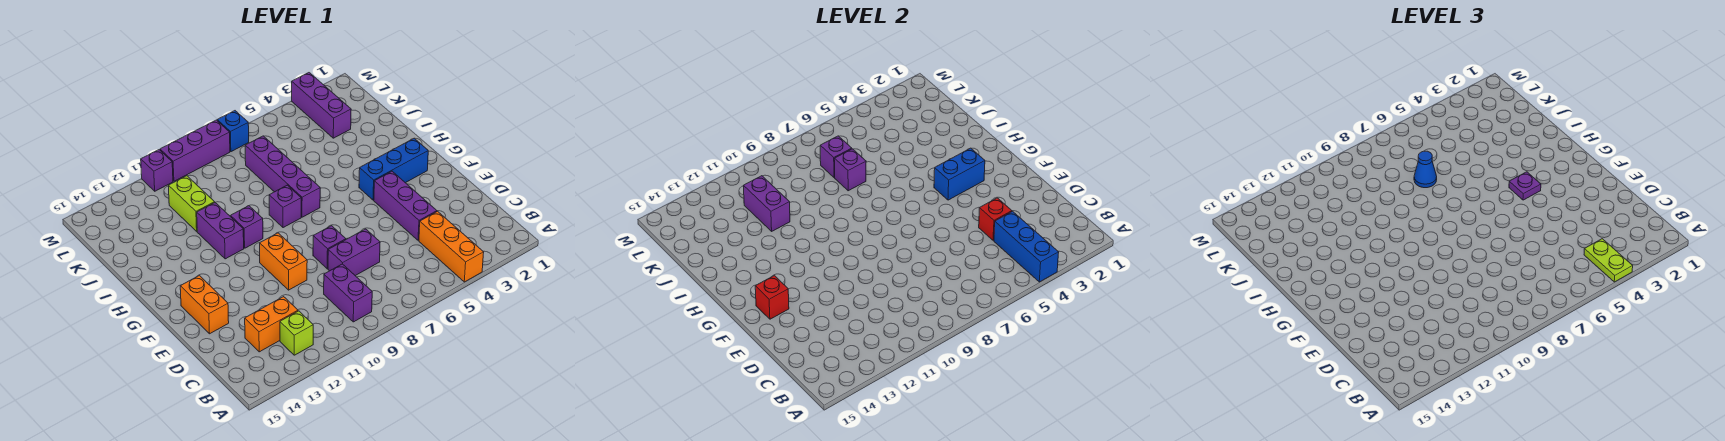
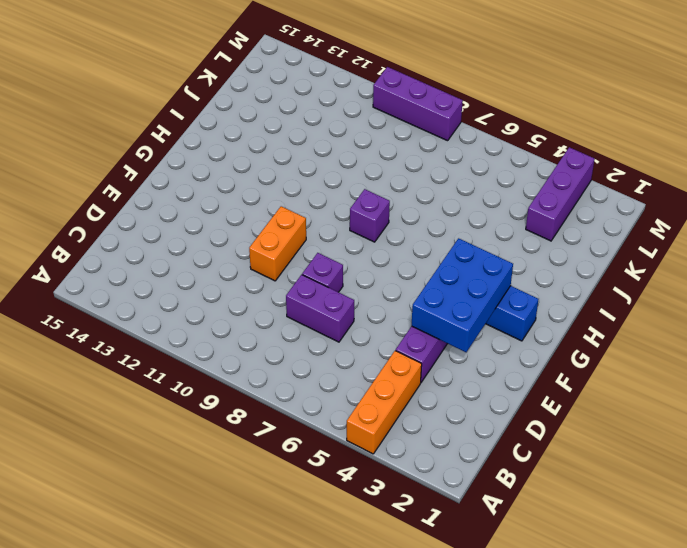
blue brick E3:G4 level 2 -> blue brick G3:G4 level 2
none -> purple brick B9:C9 level 1
none -> lime brick B12 level 1
none -> orange brick C12:C13 level 1

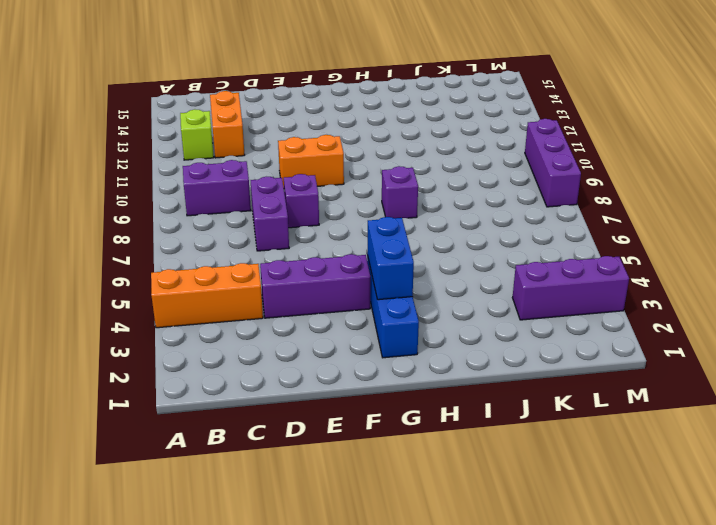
none -> orange brick E14:F14 level 1
none -> purple brick H7:K7 level 1
none -> purple brick H10 level 1

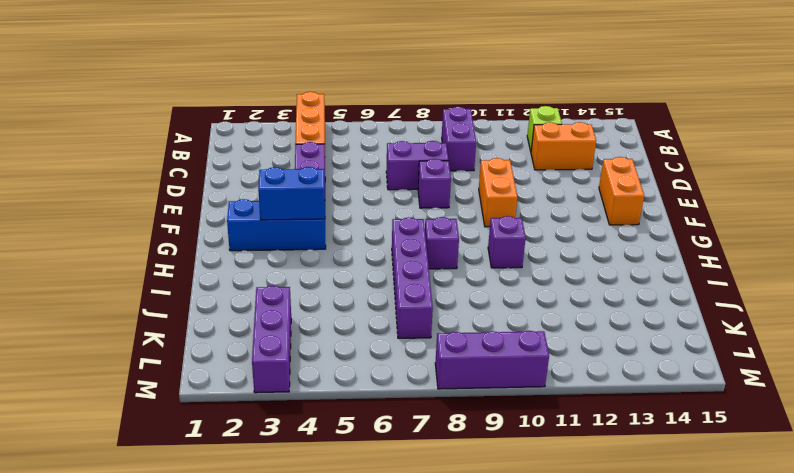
none -> purple brick H11:I11 level 1
none -> lime brick J11:K11 level 1
none -> blue brick M7 level 1

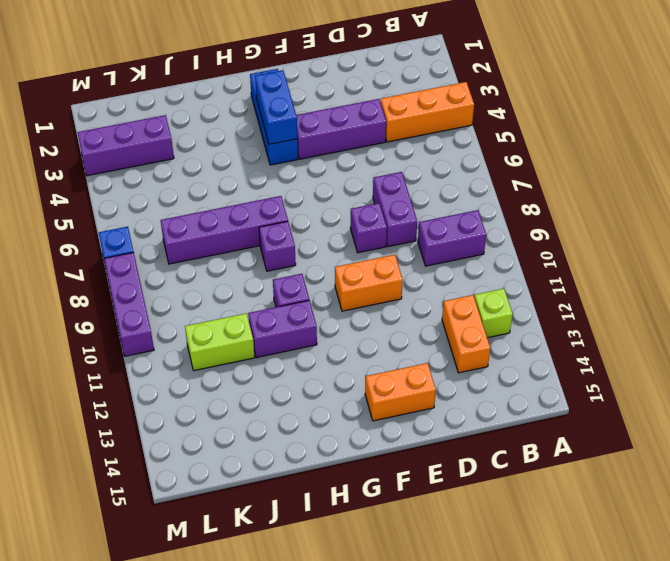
none -> purple brick M11 level 1
none -> blue brick A4:C4 level 2
none -> red brick D4 level 2

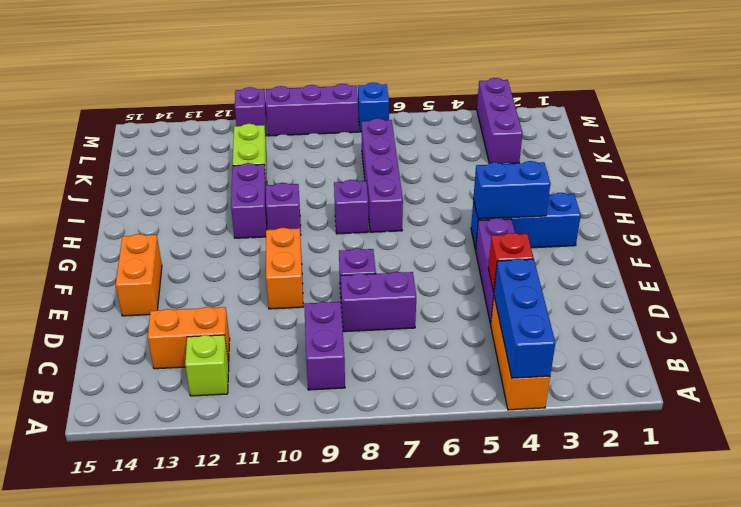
none -> red brick F14 level 2
none -> purple brick J7 level 2
none -> purple brick J11:K11 level 2

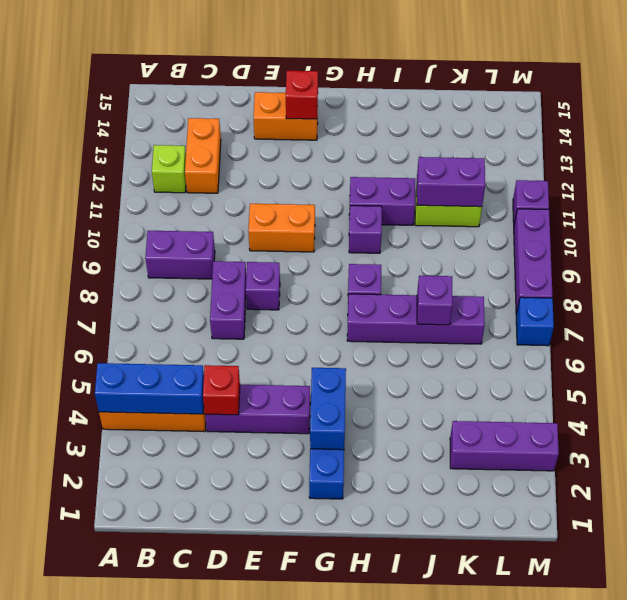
none -> purple brick K7 level 2
none -> lime plate A4:B4 level 3
none -> purple plate G4 level 3

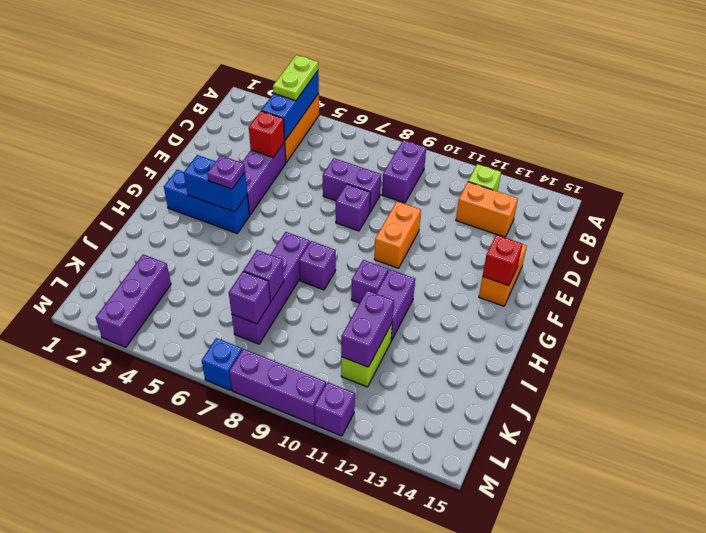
none -> blue cone J7 level 3

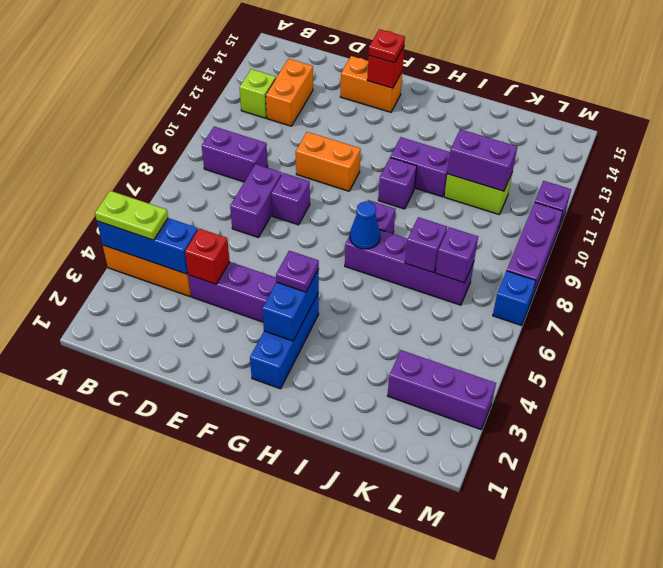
red plate F14 level 3 -> none
blue cone H7 level 2 -> blue cone J7 level 3

